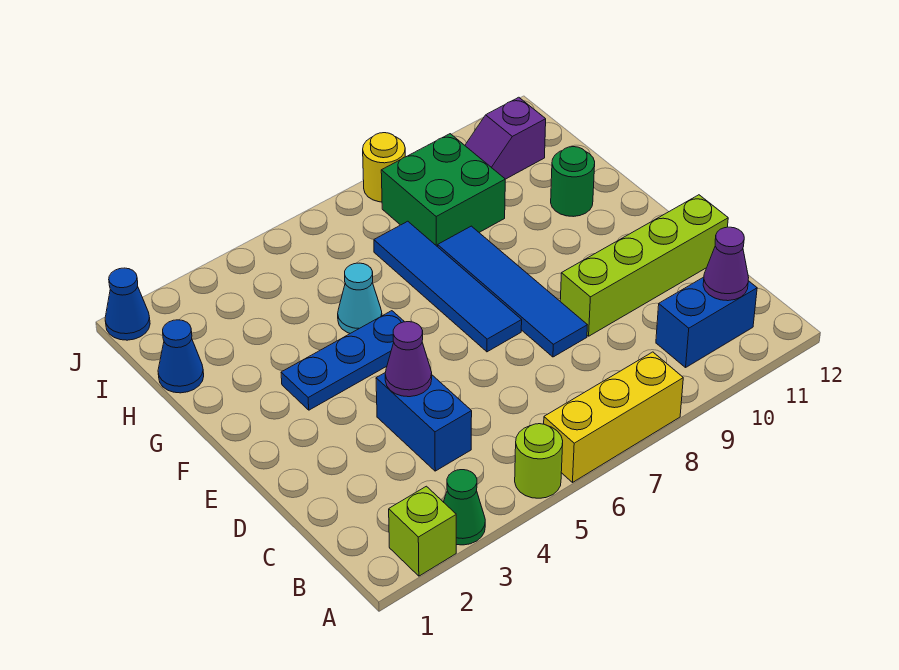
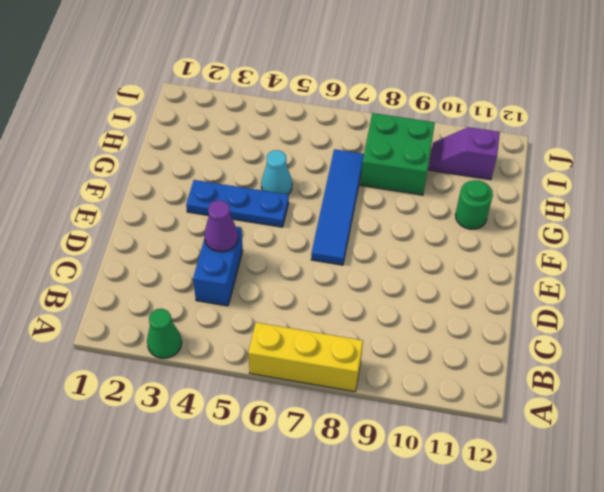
none -> lime brick A2 level 1
none -> lime round brick A5 level 1
none -> blue brick B10:B11 level 1

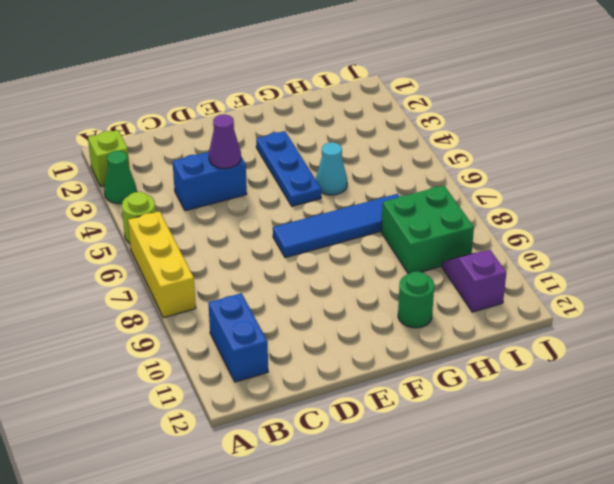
none -> blue tile D8:G8 level 1
none -> lime brick D9:D12 level 1
none -> blue cone H1 level 1

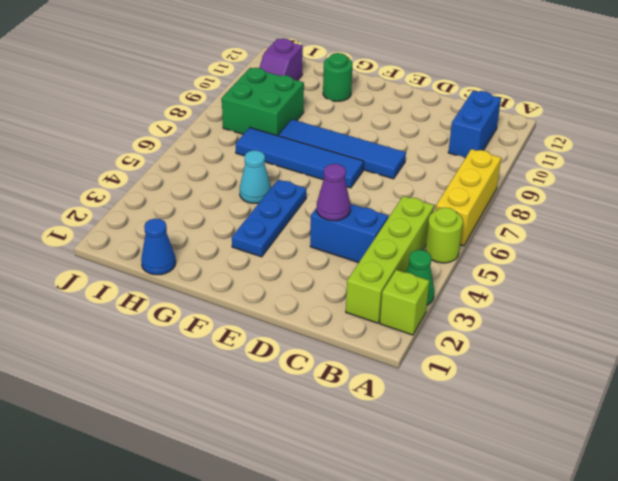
lime brick B2:B5 level 1 -> lime brick D9:D12 level 1
none -> blue cone J1 level 1
none -> yellow round brick J8 level 1
none -> purple cone B11 level 2

